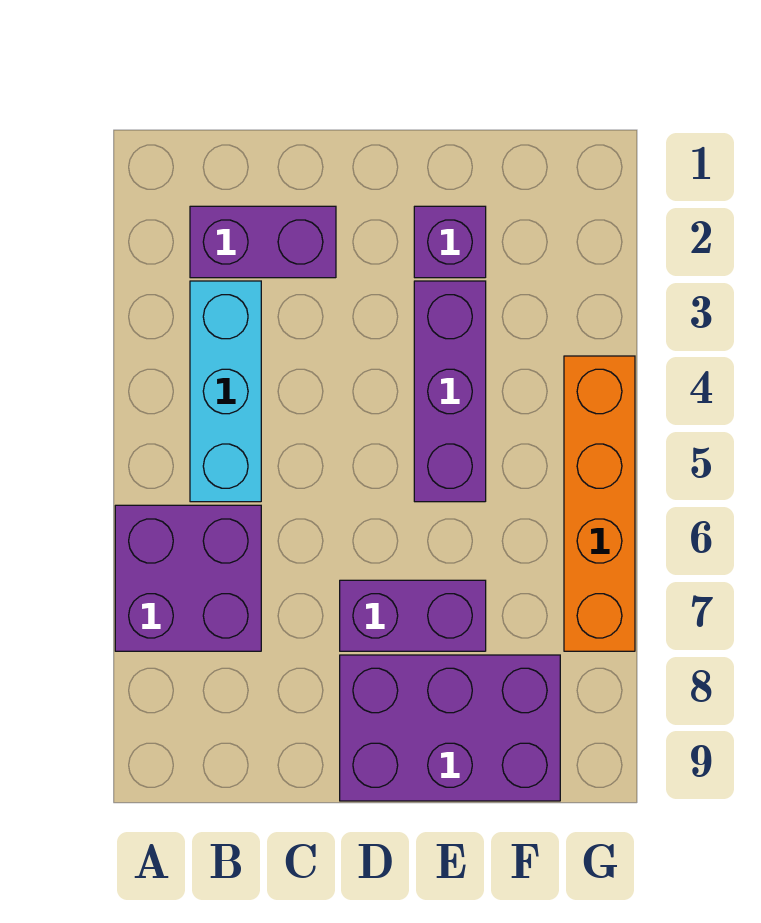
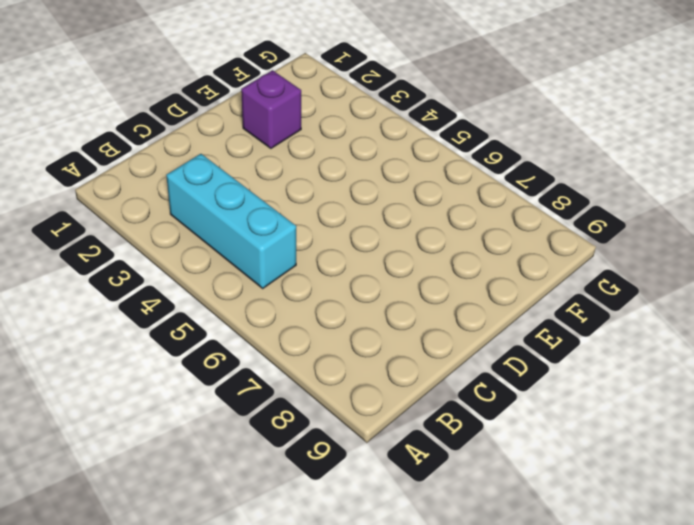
none -> purple brick A6:B7 level 1
none -> purple brick B2:C2 level 1

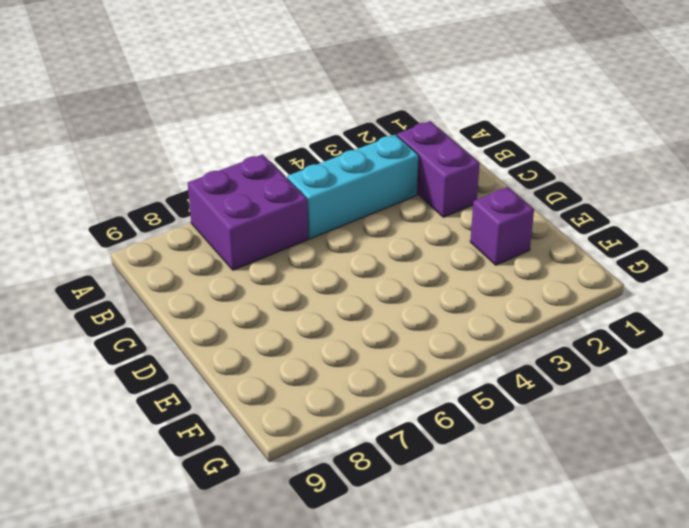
none -> purple brick D7:E7 level 1
none -> purple brick D8:F9 level 1

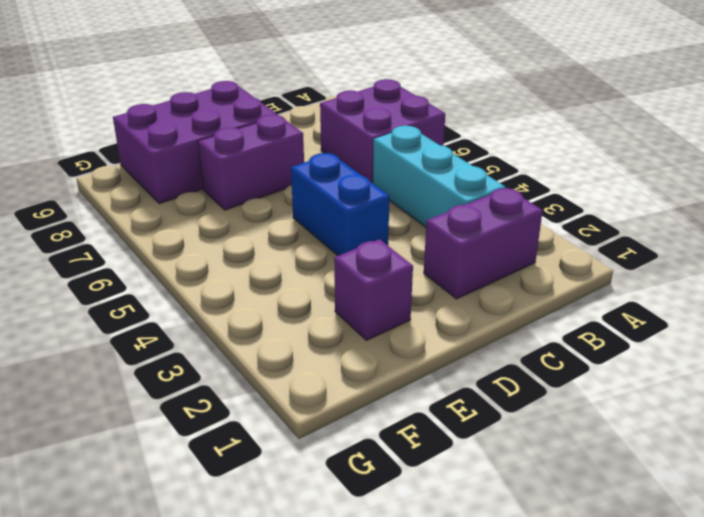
blue brick D4:D5 level 1 -> none
none -> purple brick E3:E5 level 1
none -> orange brick G4:G7 level 1

